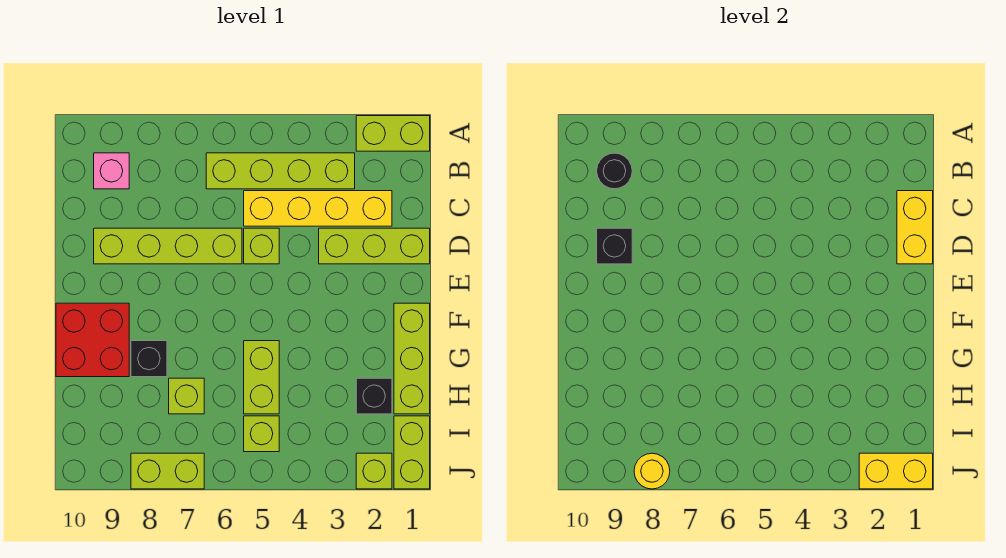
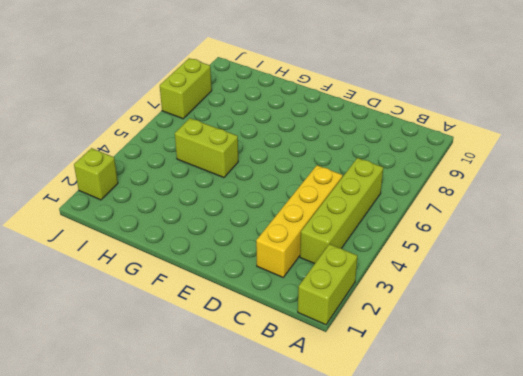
none -> pink brick B9 level 1
none -> lime brick D1:D3 level 1
none -> lime brick D5 level 1

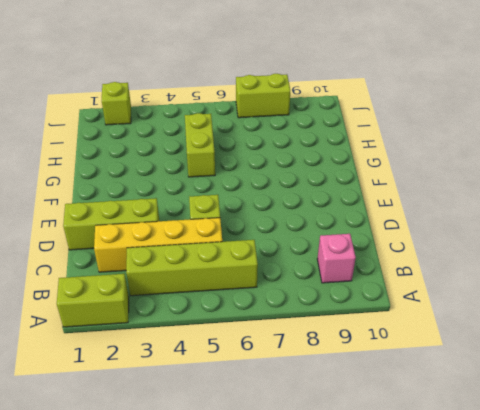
none -> lime brick D6:D9 level 1
none -> lime brick F1:H1 level 1
none -> red brick F9:G10 level 1

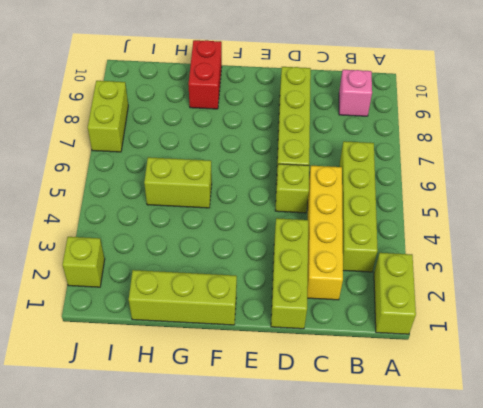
red brick G9:G10 level 1 -> red brick F9:G10 level 1
none -> black brick G8 level 1
none -> black brick H2 level 1
none -> lime brick H7 level 1

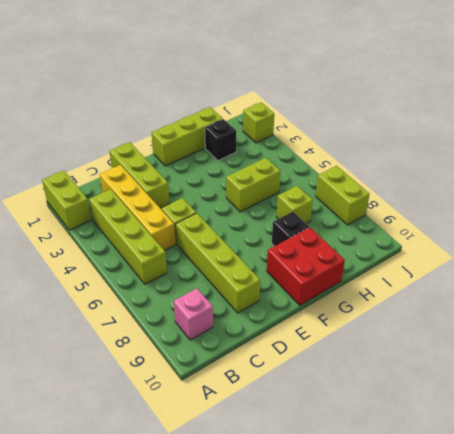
none -> lime brick I1:J1 level 1
none -> lime brick I5 level 1
none -> black round brick B9 level 2

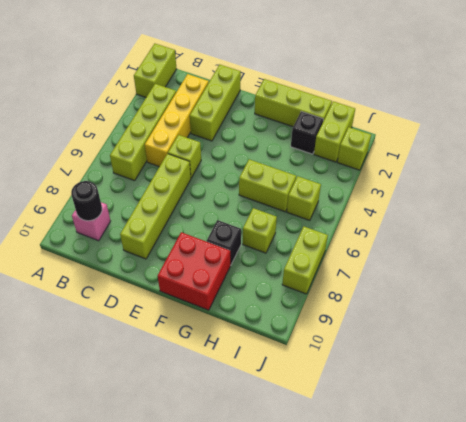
lime brick I1:I2 level 1 -> lime brick I1:J1 level 1
none -> yellow brick C1:D1 level 2
none -> black brick D9 level 2
none -> yellow brick J1:J2 level 2

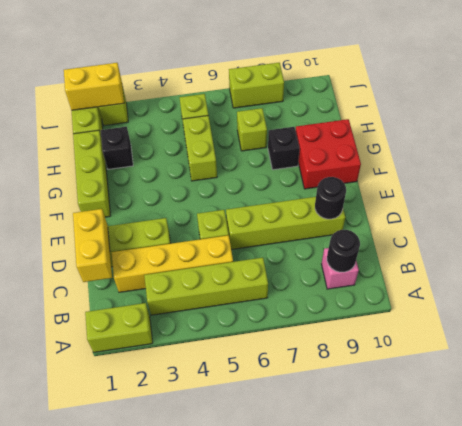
black round brick D9 level 2 -> black brick D9 level 2
none -> yellow round brick J8 level 2

